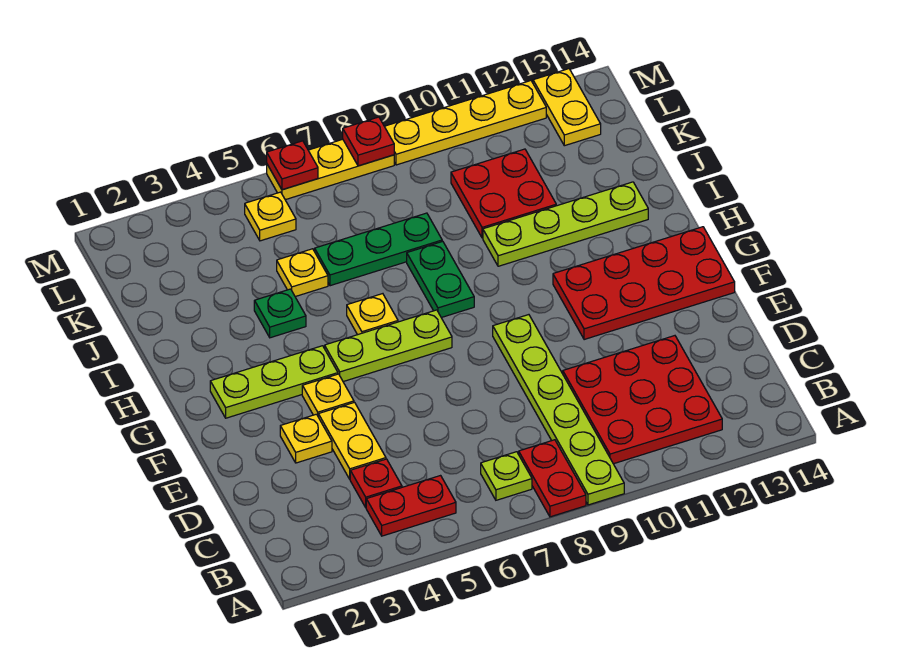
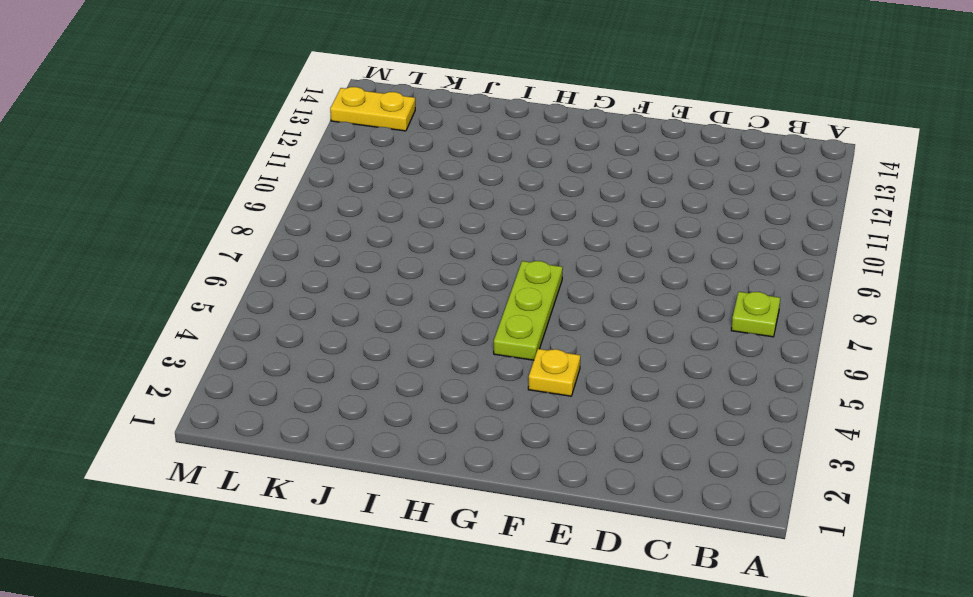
none -> red plate A8:B8 level 1
none -> lime plate A9:F9 level 1
none -> red plate B4:B5 level 1

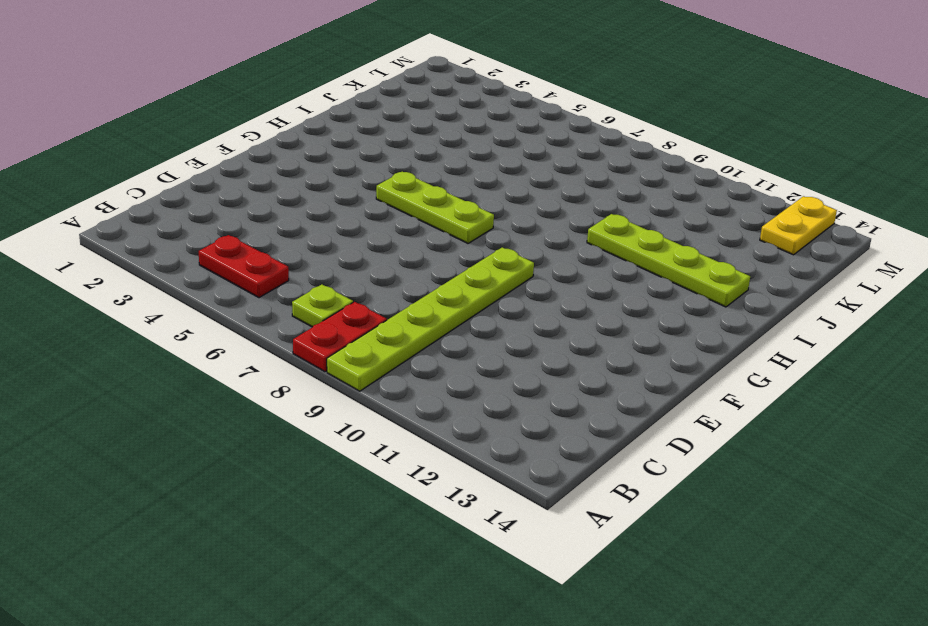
none -> red plate B10:D12 level 1
none -> red plate C4 level 1
none -> yellow plate D4:E4 level 1

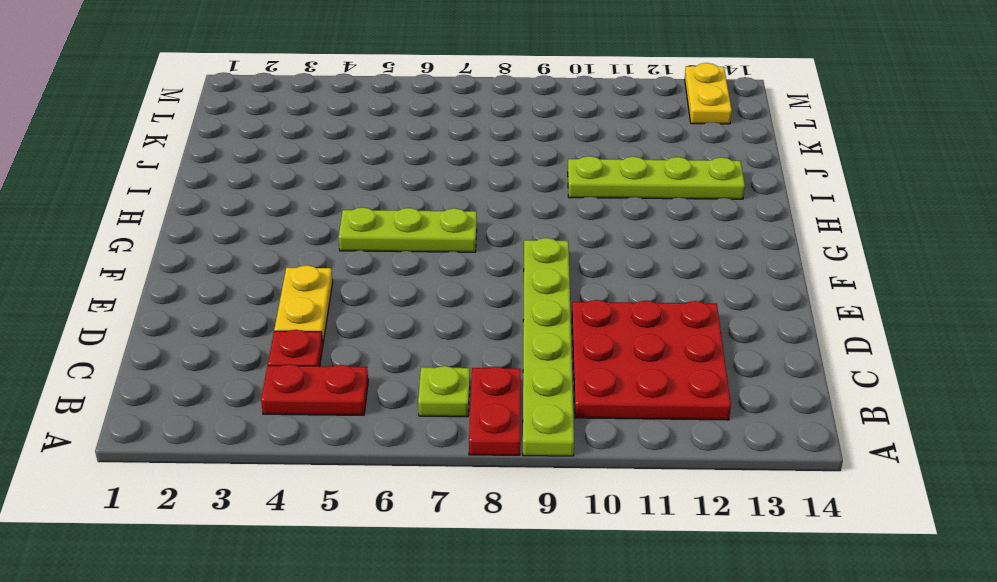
none -> yellow plate E3 level 1
none -> yellow plate F4 level 1
none -> red plate F11:G14 level 1

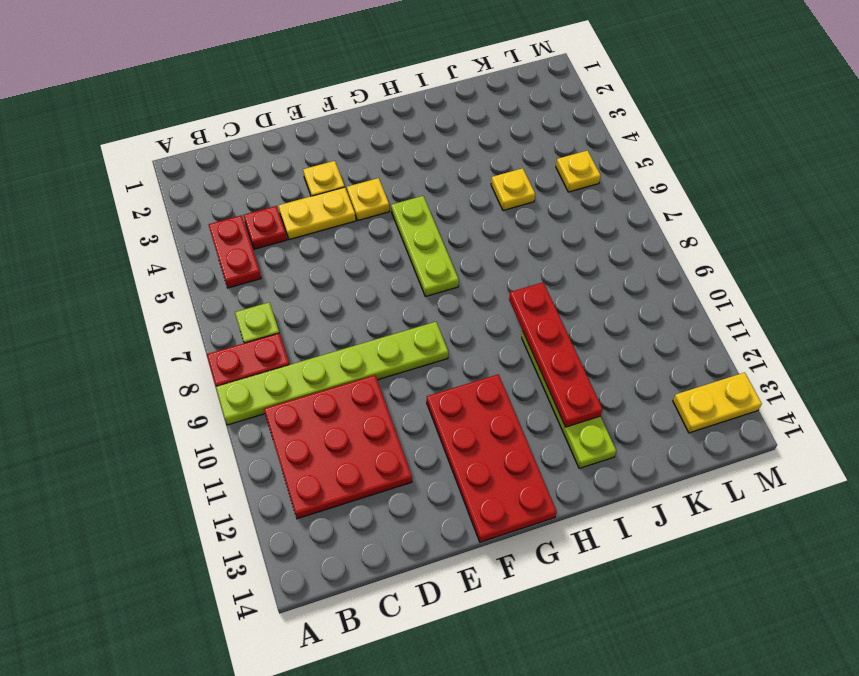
red plate I9:I12 level 2 -> none
none -> lime plate G2:G4 level 1
none -> yellow plate H6 level 1
none -> green plate H8:I8 level 1

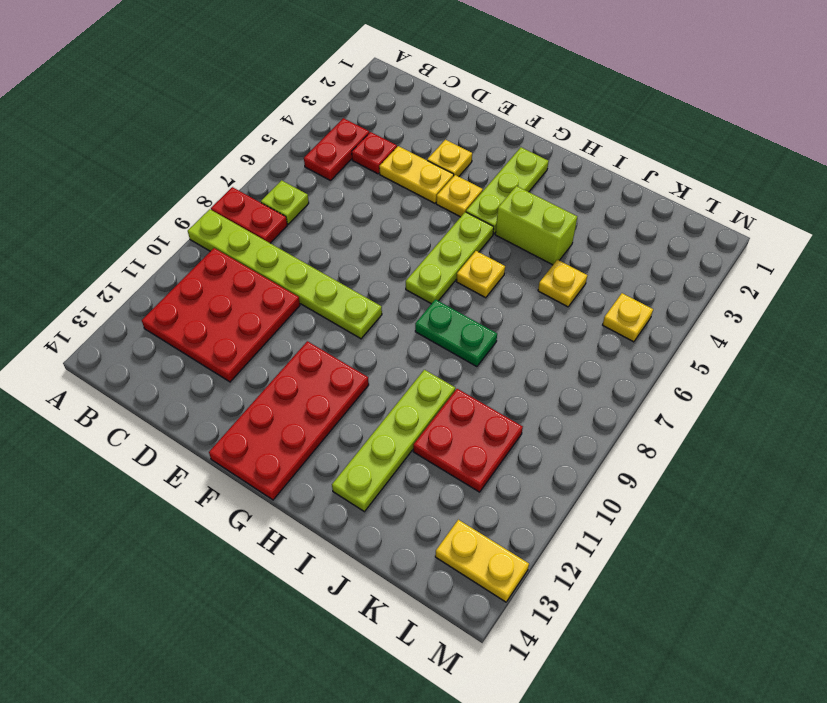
lime brick H4:I4 level 1 -> green plate I4 level 1
none -> green plate J6:J8 level 1
none -> yellow plate M6:M8 level 1
none -> yellow plate M9:M12 level 1

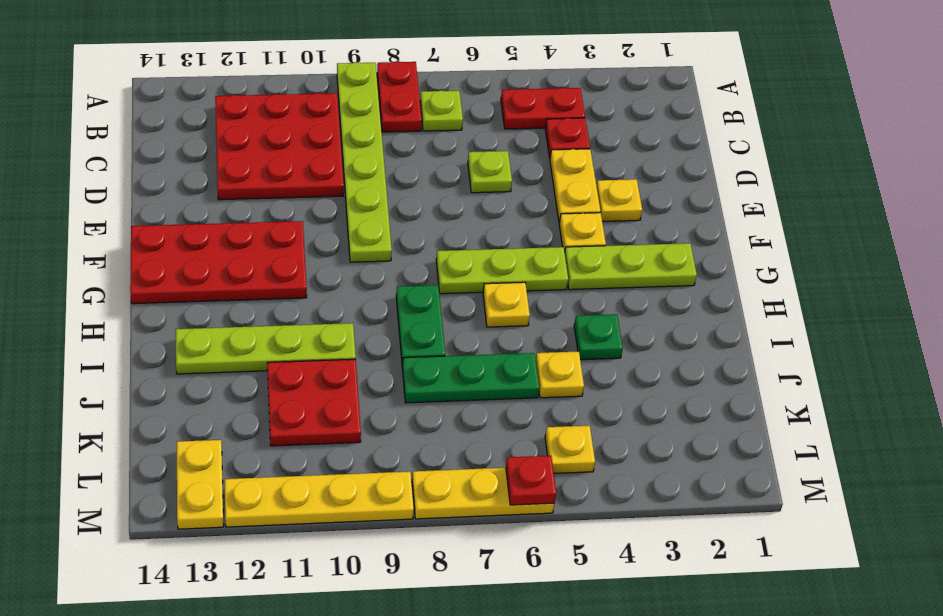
lime plate D6 level 1 -> none
none -> red plate M8 level 2

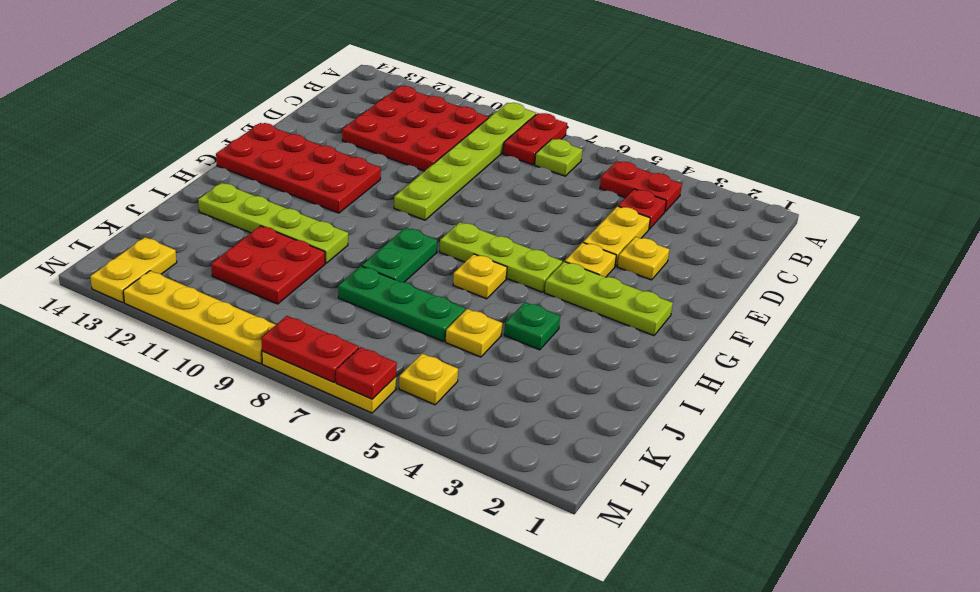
red plate M7:M8 level 2 -> red plate M8 level 2

